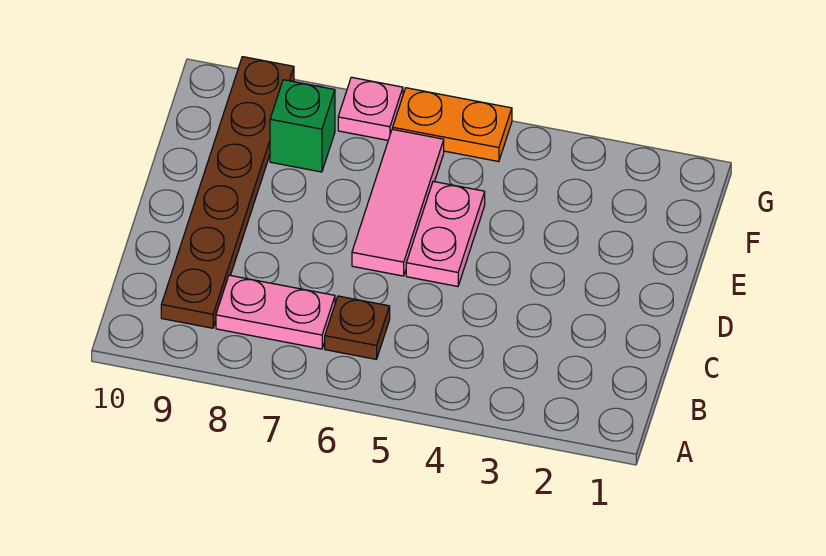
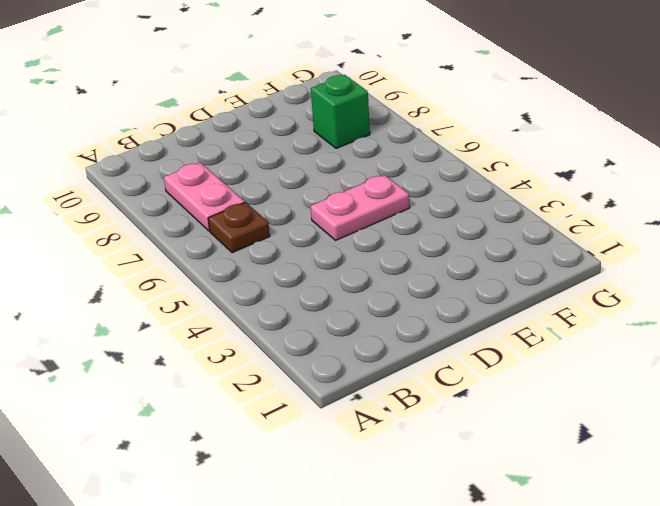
none -> brown plate B9:G9 level 1
none -> pink tile D6:F6 level 1

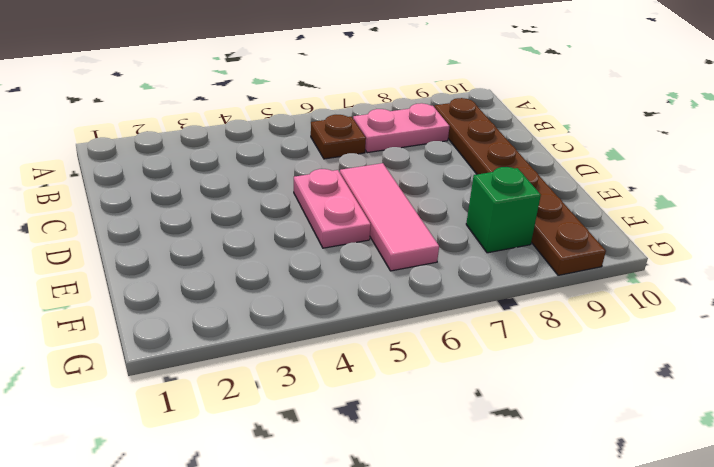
none -> orange plate G5:G6 level 1
none -> pink plate G7 level 1

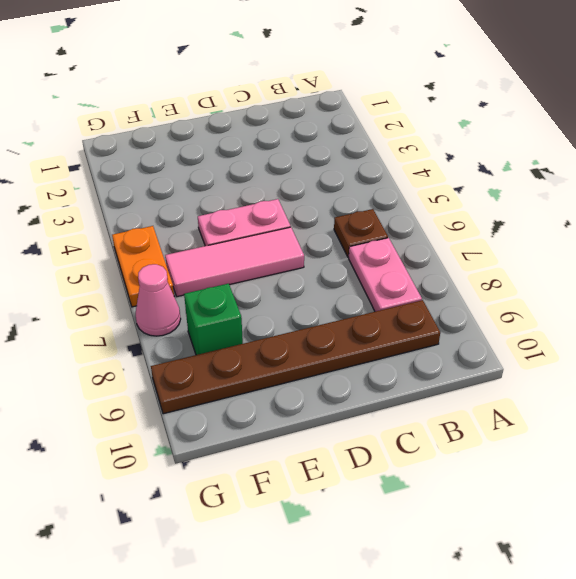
pink cone G7 level 1 -> pink plate G7 level 1

